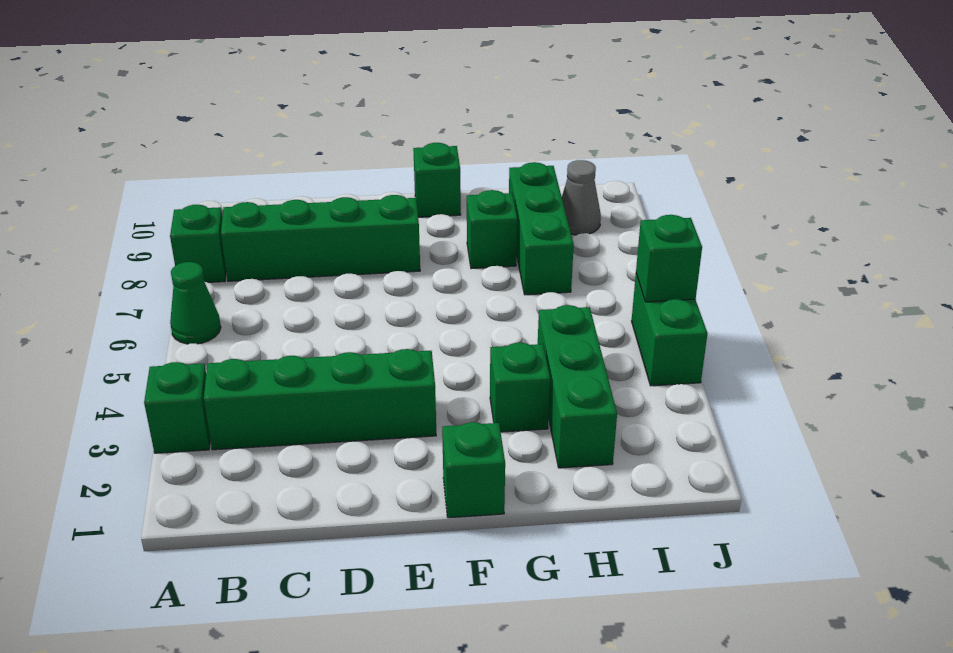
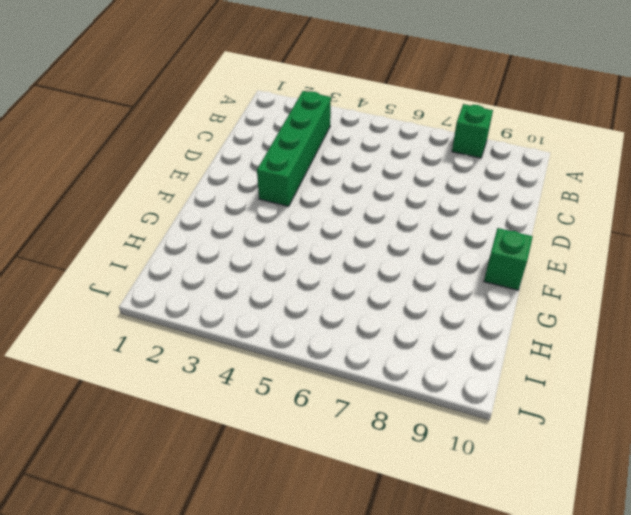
none -> green brick A3 level 1
none -> green cone A6 level 1
none -> green brick B8:E8 level 1

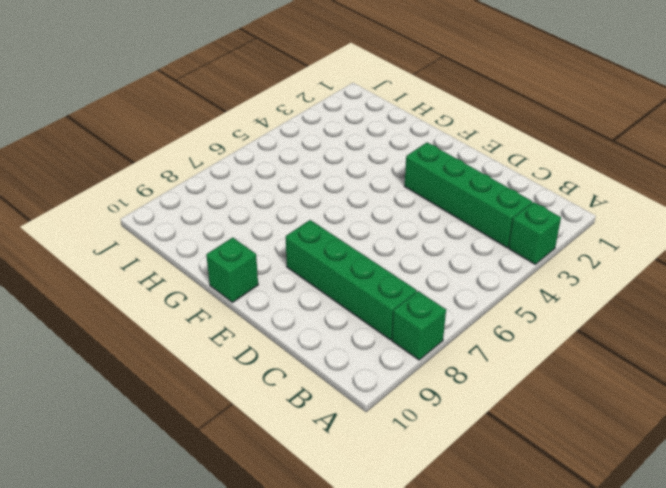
none -> green cone A6 level 1
none -> green brick F1 level 1
none -> green brick G3 level 1

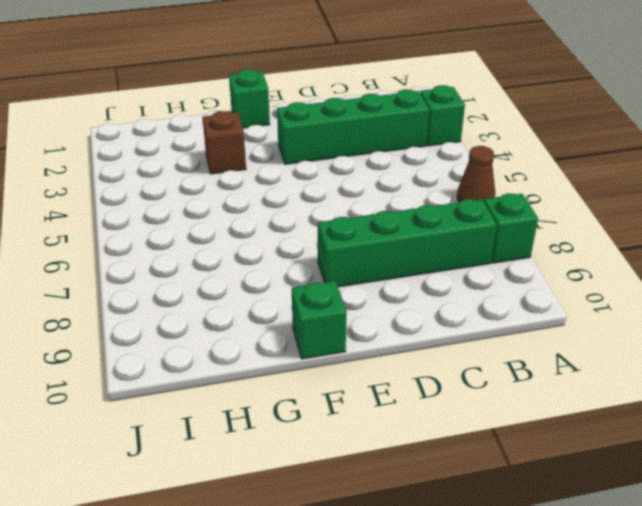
brown cone A6 level 1 -> green cone A6 level 1
brown brick G3 level 1 -> green brick G3 level 1
none -> green brick G8 level 1
none -> green brick H2:H4 level 1
none -> green brick H7:H9 level 1

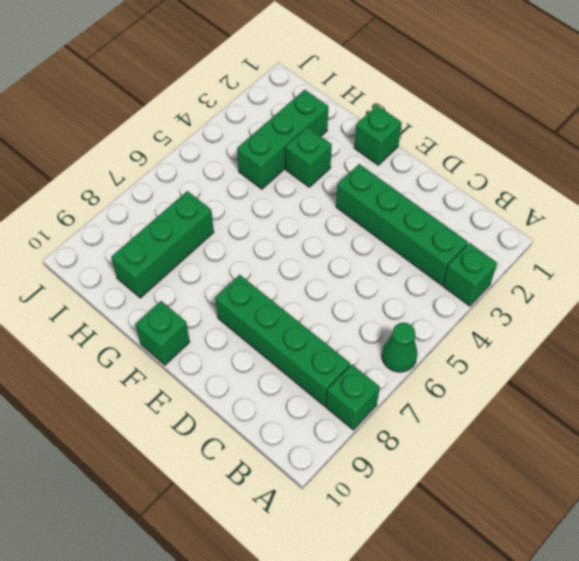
none -> green brick G8 level 1
none -> grey cone I9 level 1
none -> green brick J4:J5 level 1

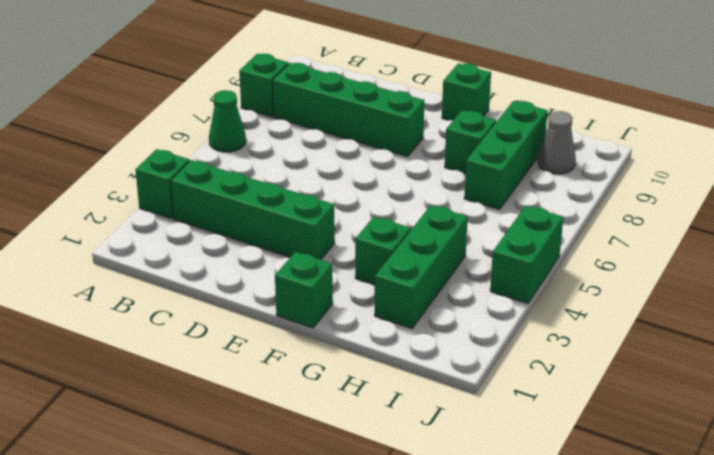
none -> green brick J5 level 2

